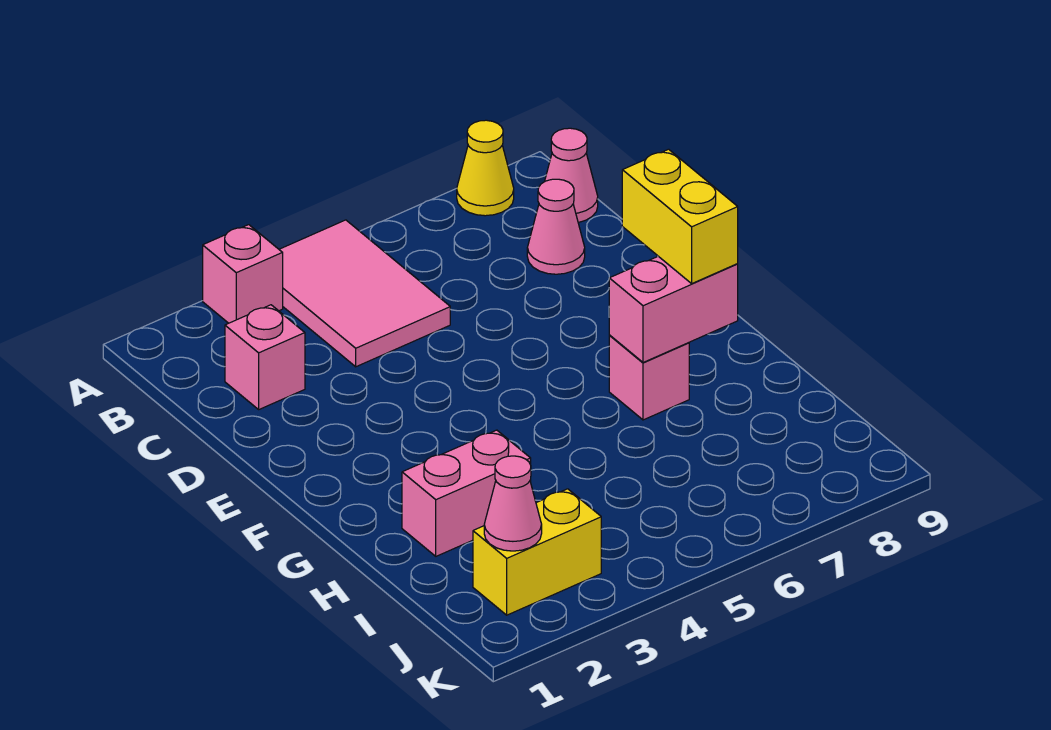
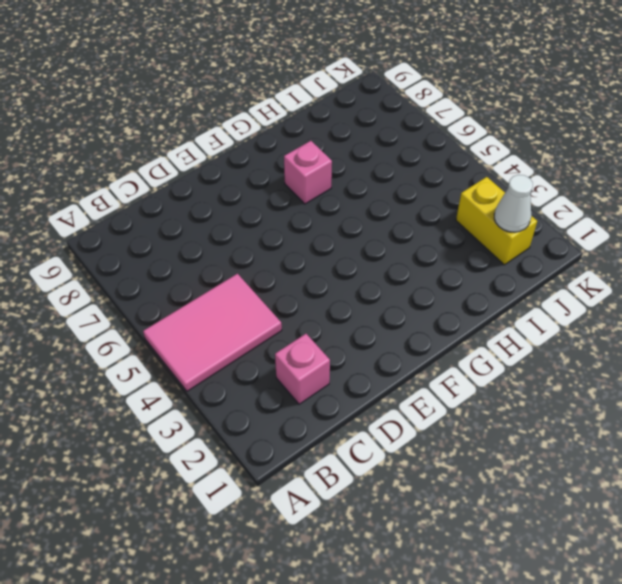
white cone J2 level 2 -> pink cone J2 level 2
none -> pink brick A3 level 1
none -> yellow cone A8 level 1
none -> pink cone B9 level 1

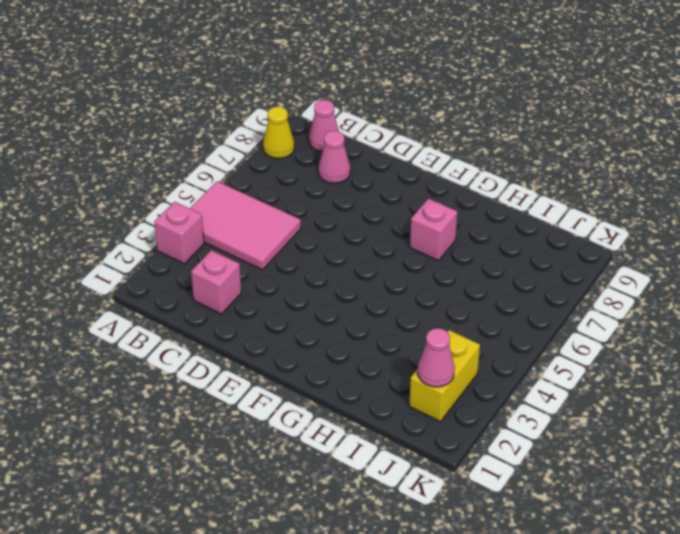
none -> pink brick H2:H3 level 1
none -> pink brick G7:G8 level 2
none -> yellow brick F8:G8 level 3

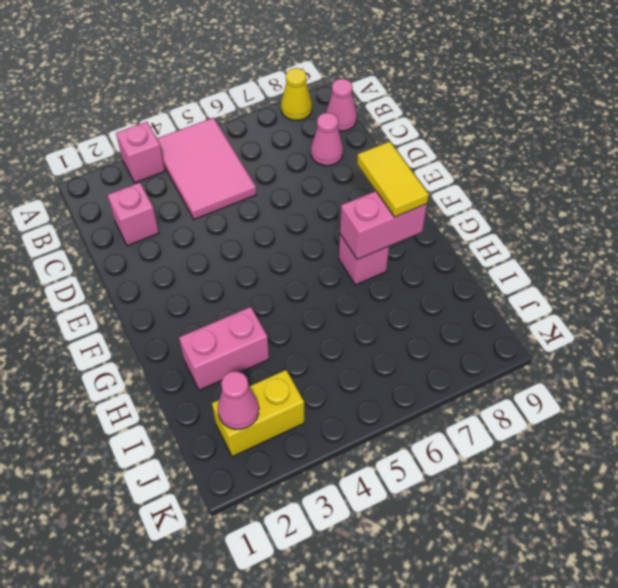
yellow tile F8:G8 level 3 -> yellow brick F8:G8 level 3

